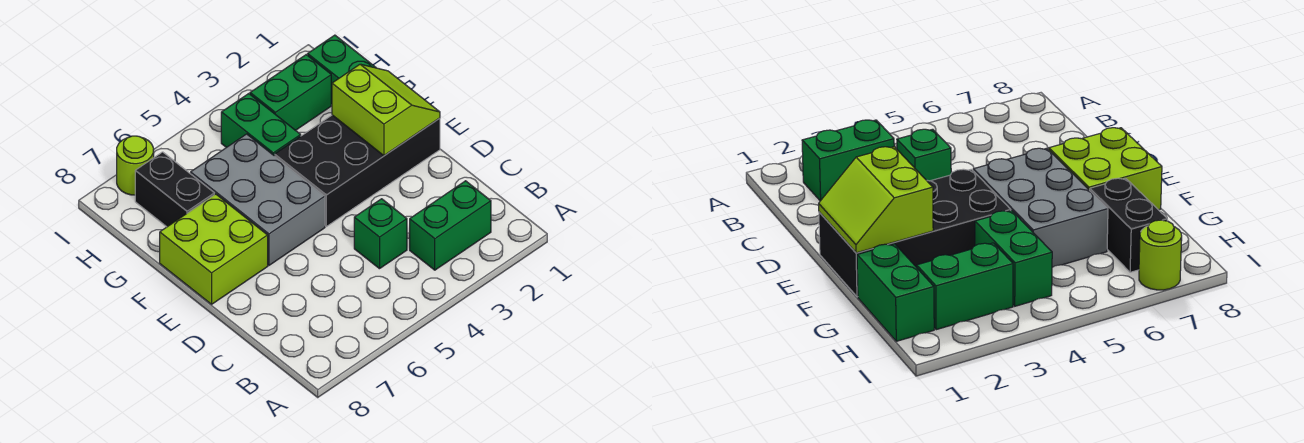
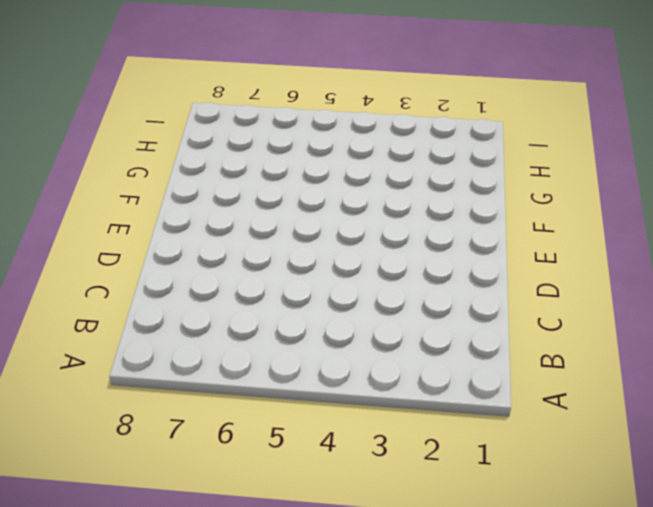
none -> green brick B2:B3 level 1
none -> green brick C4 level 1

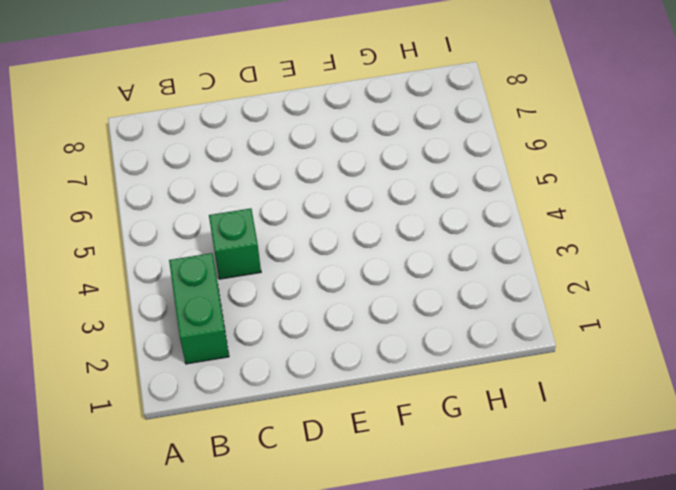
none -> black brick E1:F4 level 1
none -> grey brick E5:G6 level 1

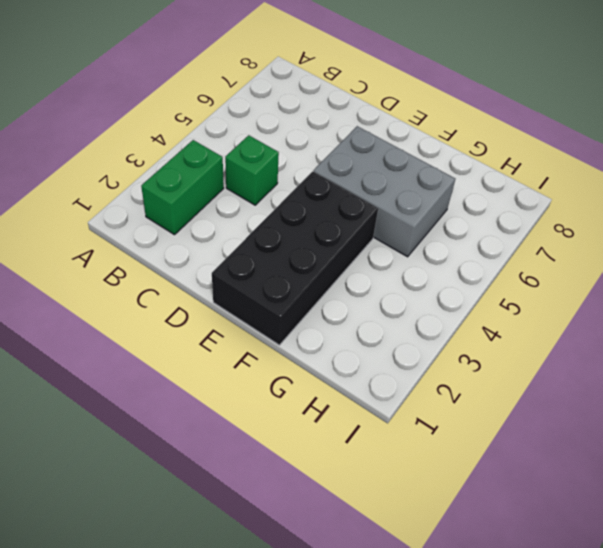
none -> lime brick E7:F8 level 1
none -> green brick G1:H1 level 1

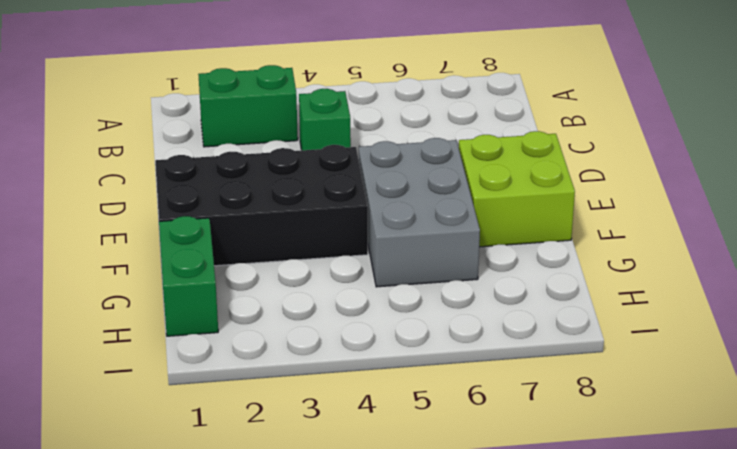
none -> green brick G4:H4 level 1
none -> black brick G7:H7 level 1

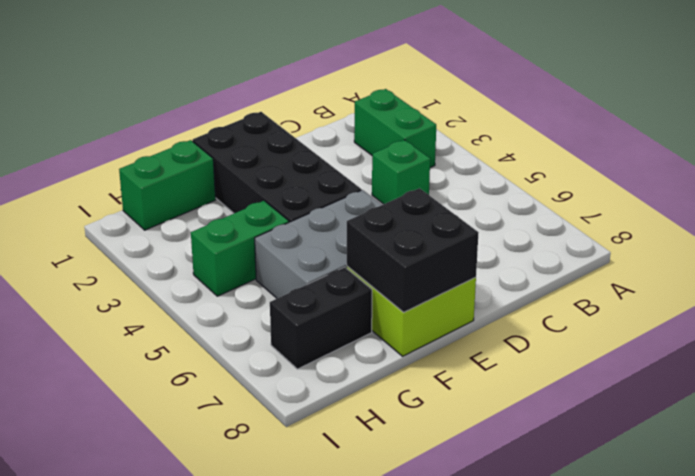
black brick E7:F8 level 2 -> none
none -> green brick H2:H3 level 1
none -> lime round brick I7 level 1

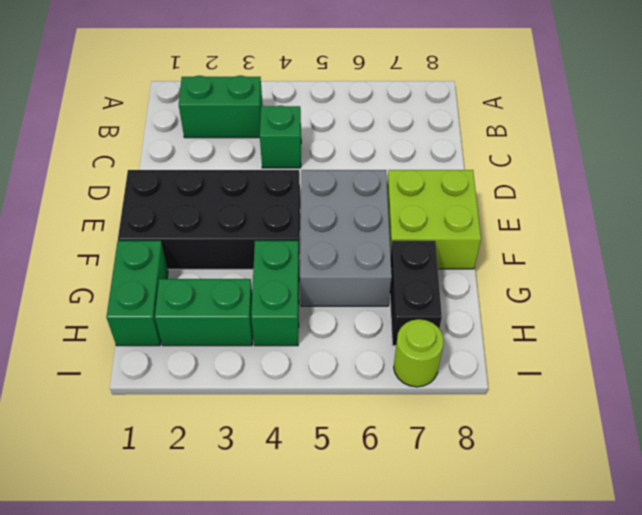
none -> lime slope E1:F2 level 2 top 2

